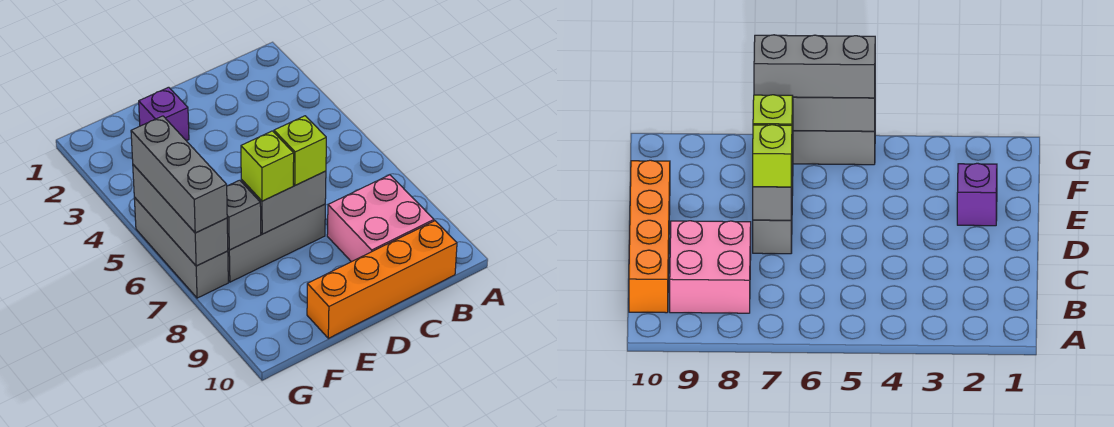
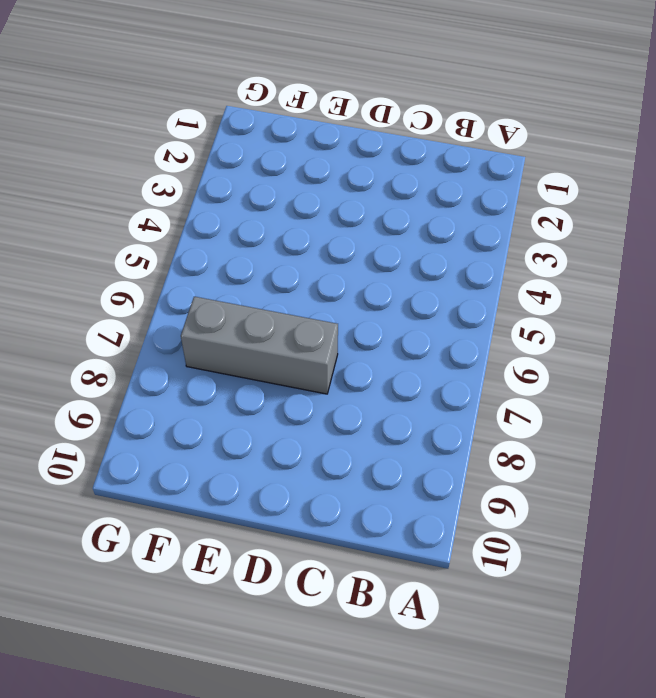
none -> pink brick B8:C9 level 1
none -> orange brick B10:E10 level 1

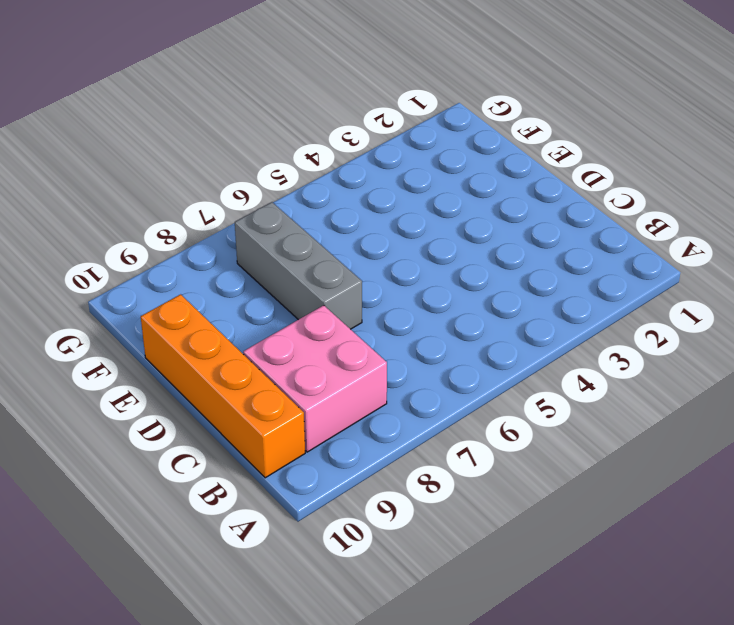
none -> purple brick E2 level 1
none -> grey brick G5:G7 level 1

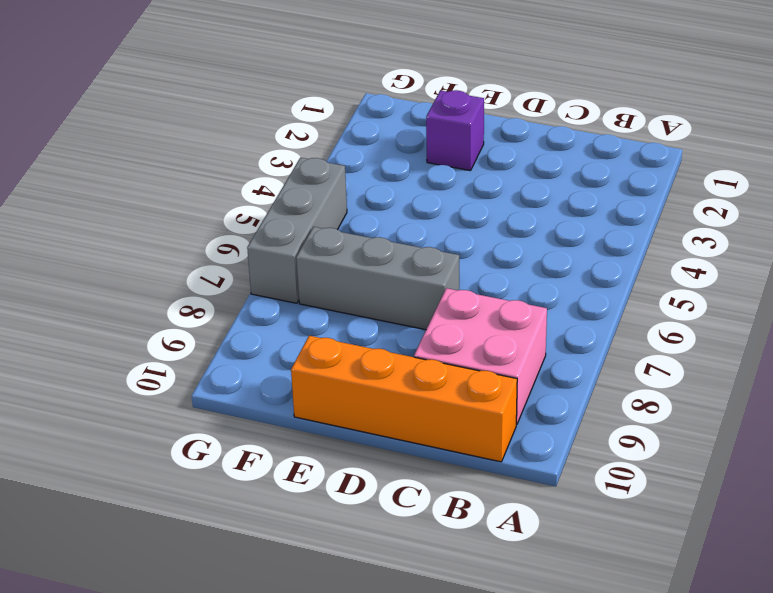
none -> grey brick D7:E7 level 2
none -> grey brick F7 level 2

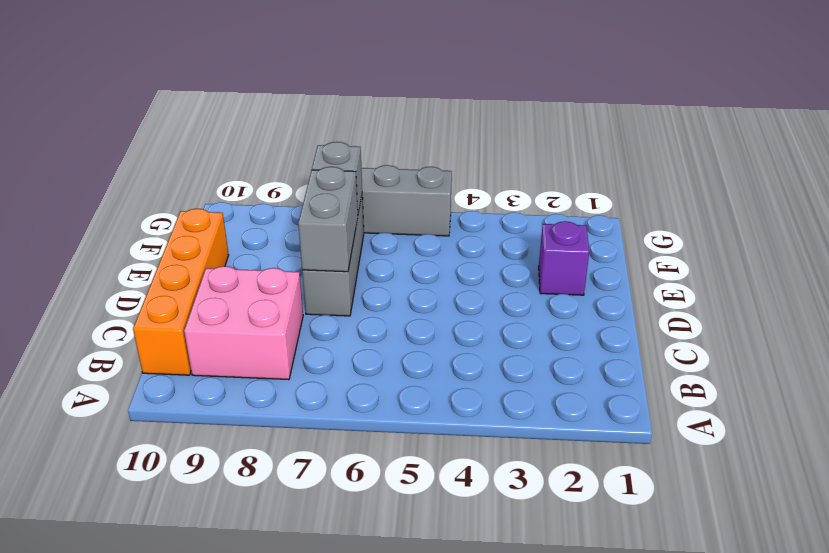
none -> grey brick G5:G7 level 2
none -> lime brick D7 level 3

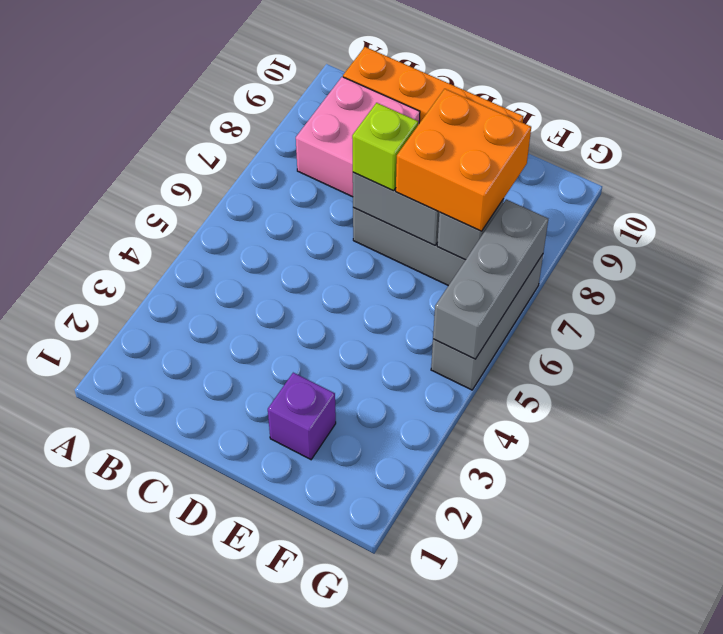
orange brick E7:F8 level 3 -> lime brick E7 level 3
none -> grey brick G5:G7 level 3

